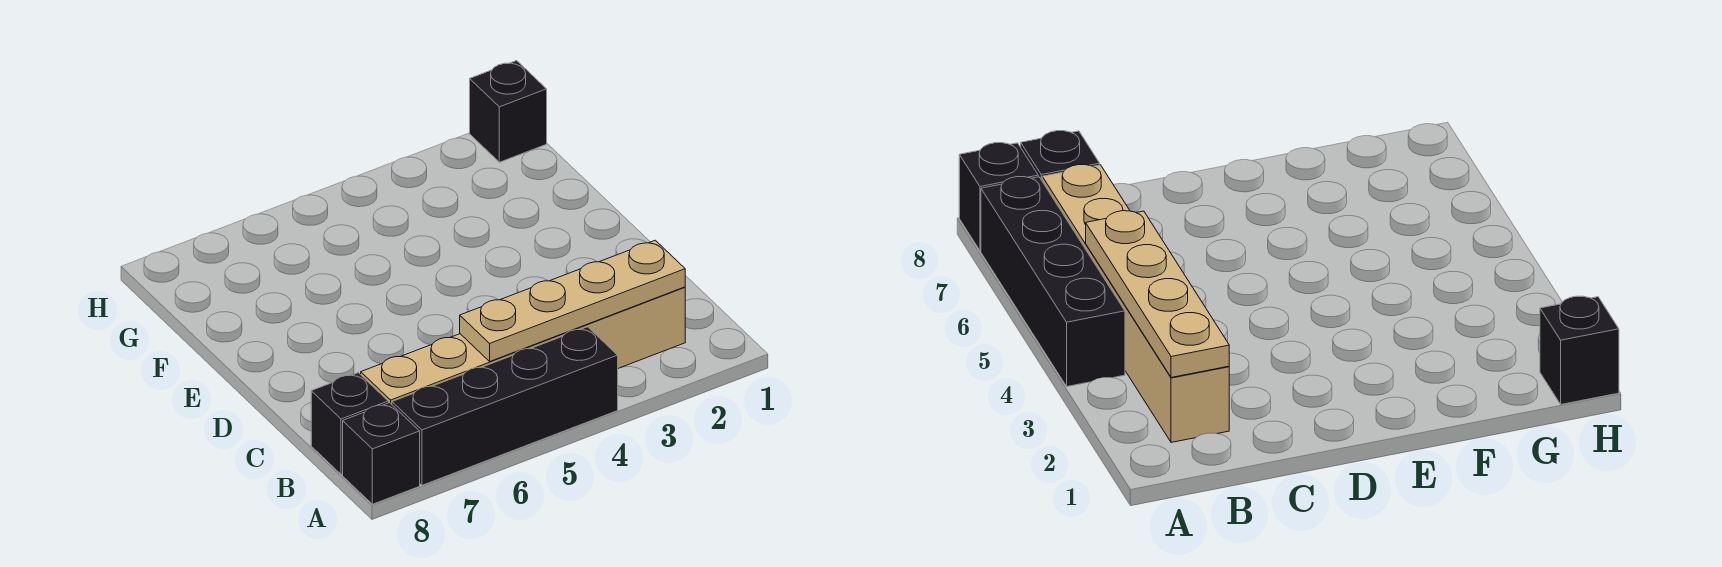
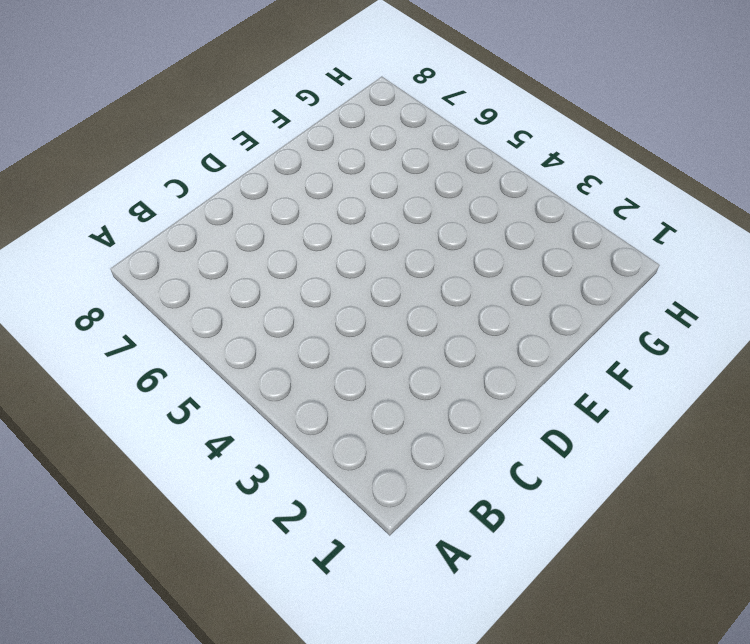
none -> black brick A4:A7 level 1
none -> black brick A8 level 1

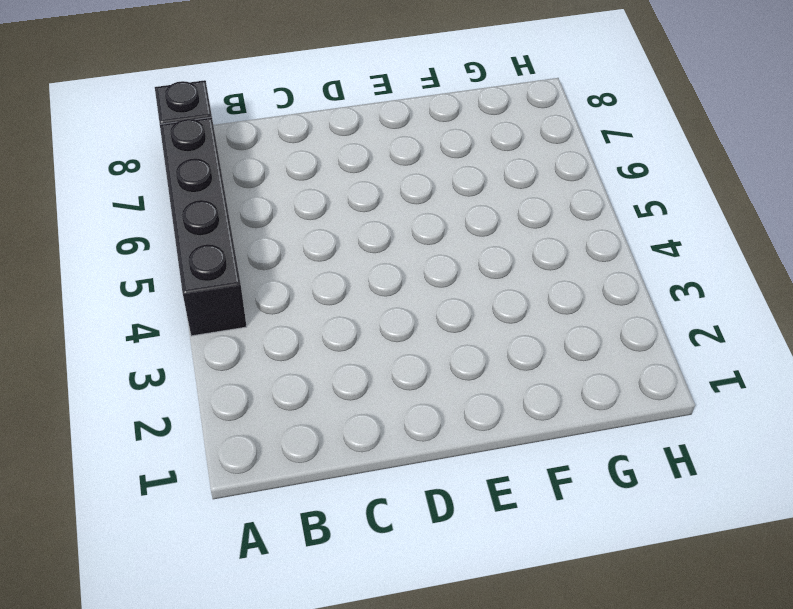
none -> tan brick B2:B7 level 1
none -> black brick B8 level 1

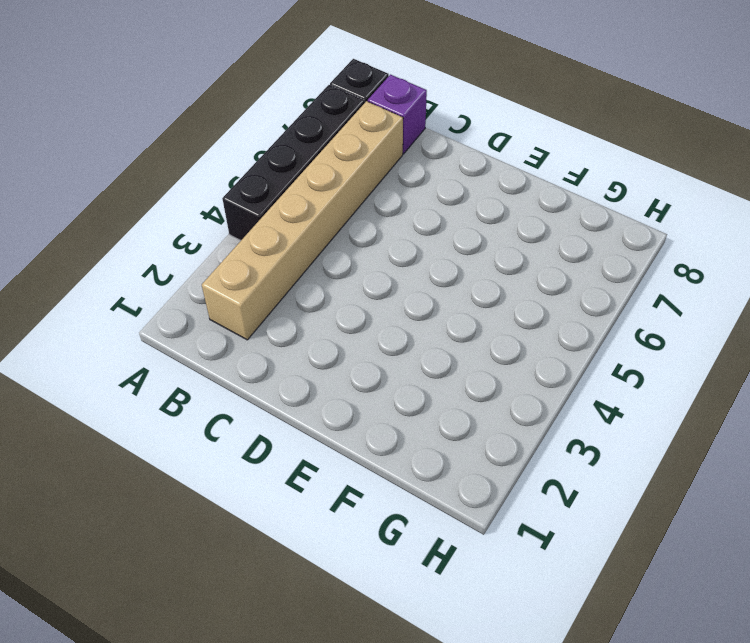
purple brick B8 level 1 -> black brick B8 level 1
none -> black brick H1 level 1
none -> tan plate B2:B5 level 2

